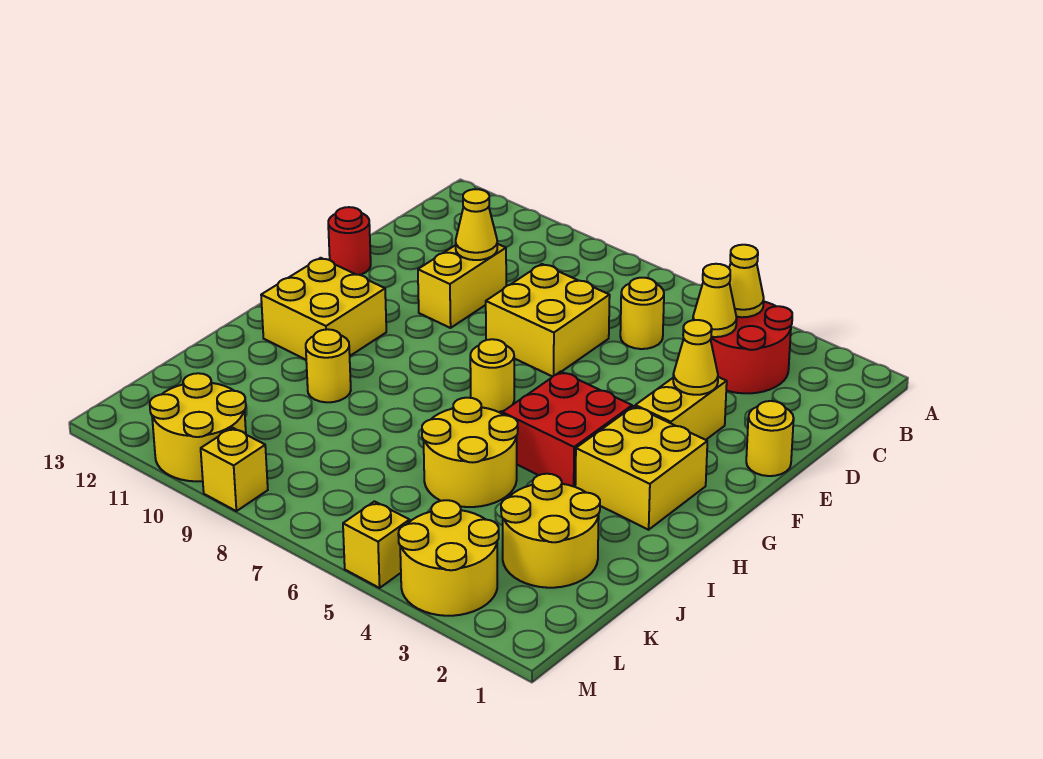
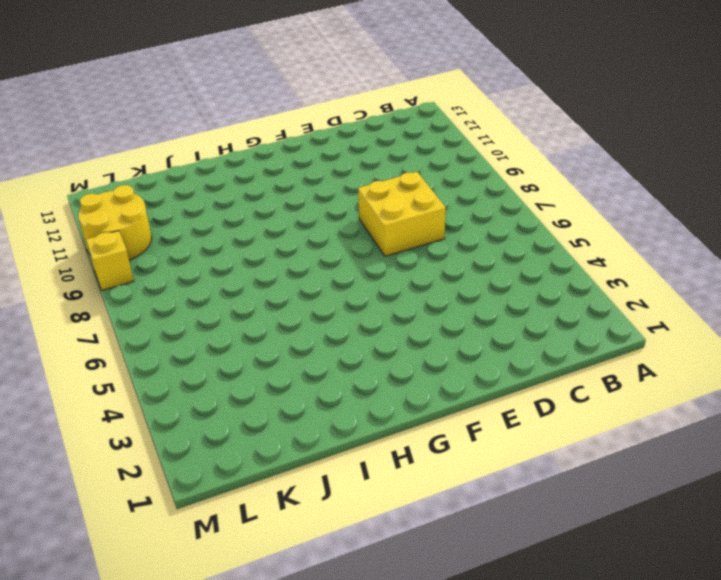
none -> red round brick B3:C4 level 1
none -> yellow round brick C6 level 1
none -> yellow brick D10:E10 level 1

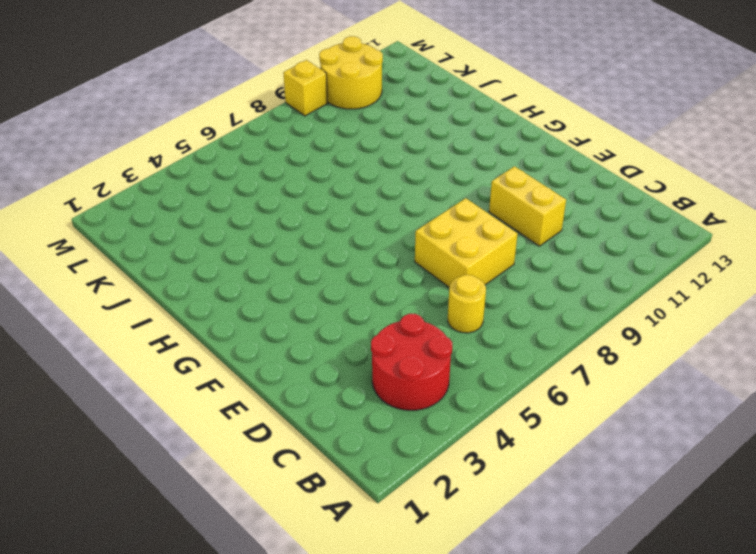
none -> yellow round brick E1 level 1
none -> yellow brick E3:F3 level 1
none -> red round brick E13 level 1

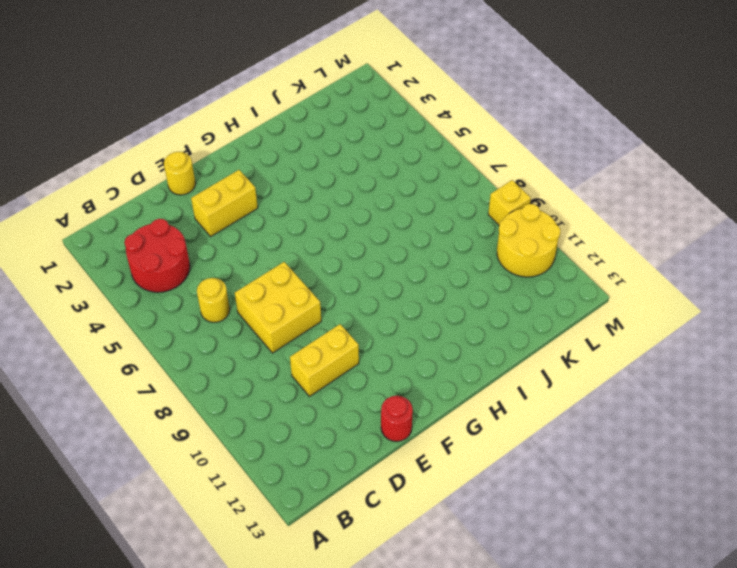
none -> yellow brick G2:H3 level 1
none -> red brick G4:H5 level 1
none -> yellow round brick G7 level 1

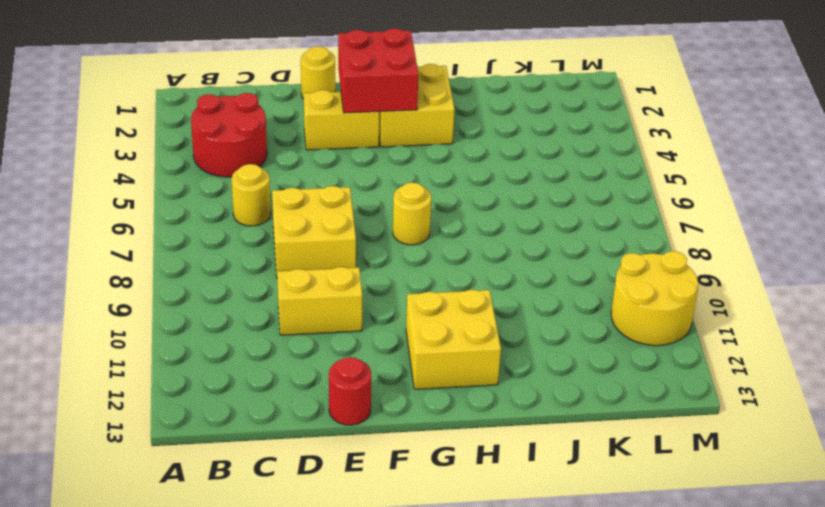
red brick F2:G3 level 2 -> red brick G4:H5 level 1
none -> yellow round brick I5:J6 level 1
none -> yellow round brick I10 level 1
none -> yellow round brick J2:K3 level 1

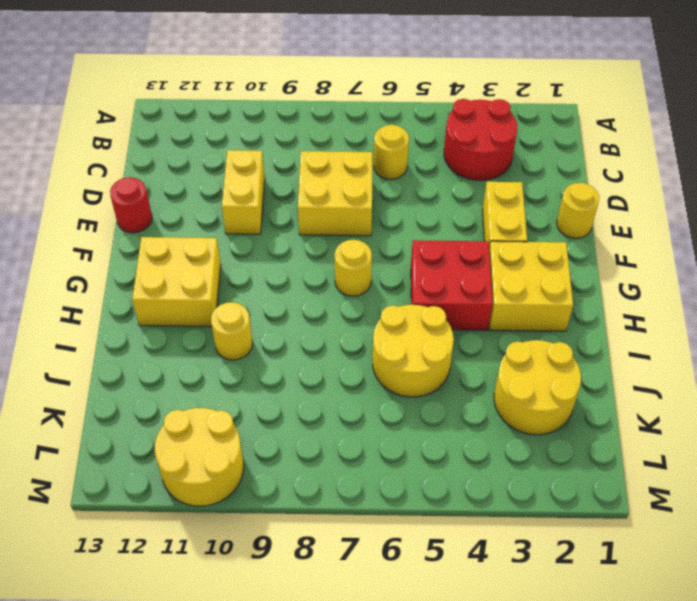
none -> yellow round brick L3:M4 level 1
none -> yellow brick M5 level 1
none -> yellow brick M9 level 1

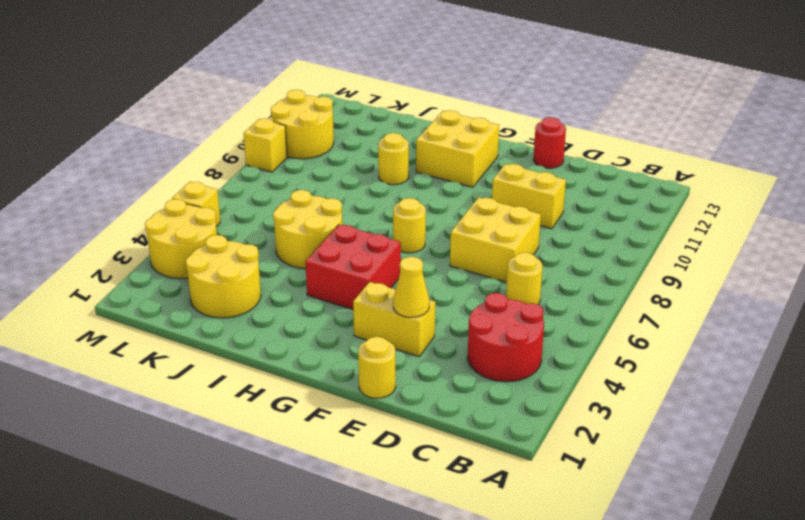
none -> yellow brick G2:H3 level 1
none -> yellow cone B4 level 2
none -> yellow cone C4 level 2

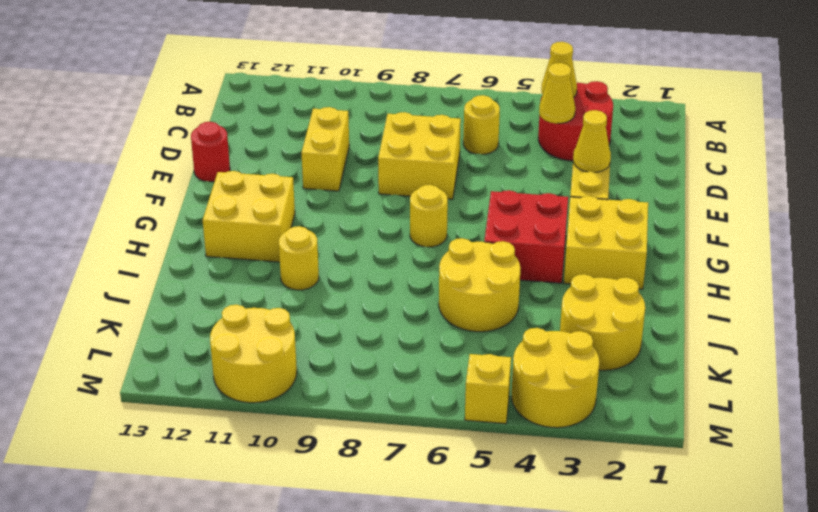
none -> yellow round brick E1 level 1
none -> yellow brick M9 level 1
none -> yellow cone D10 level 2

